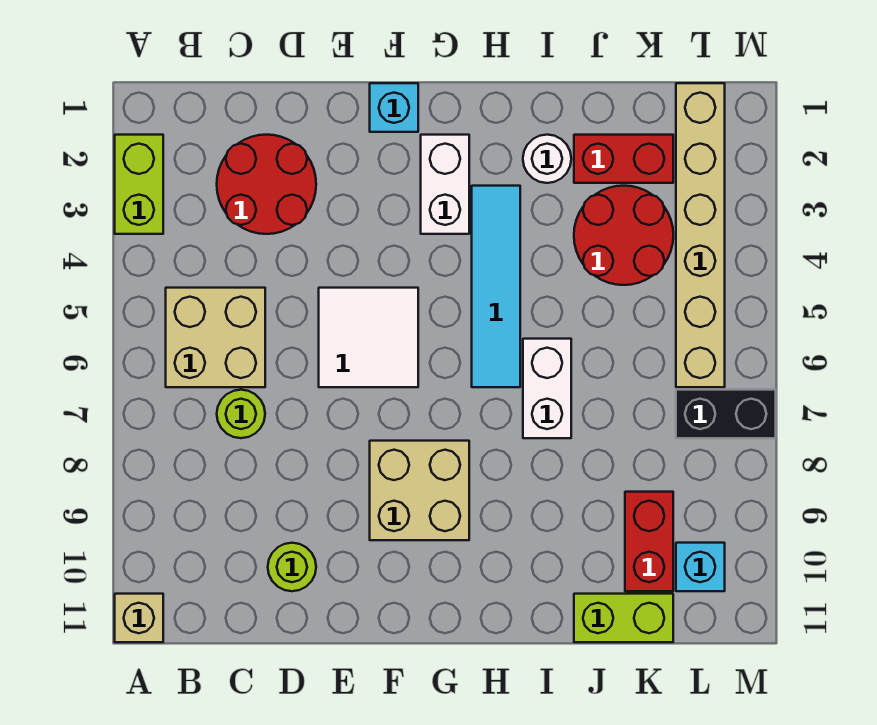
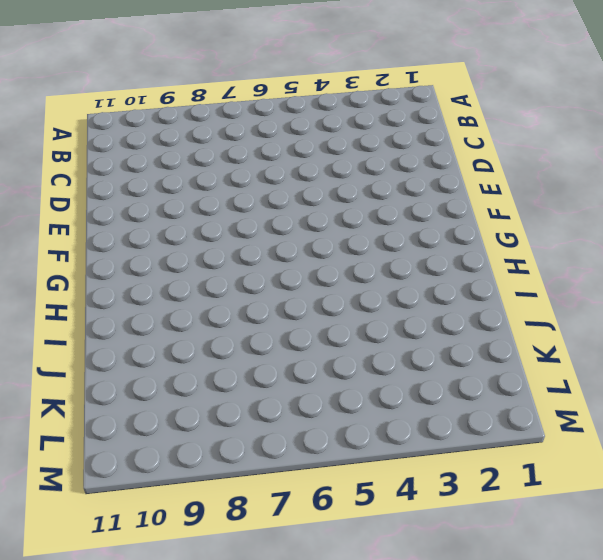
none -> lime brick A2:A3 level 1
none -> tan brick A11 level 1
none -> tan brick B5:C6 level 1

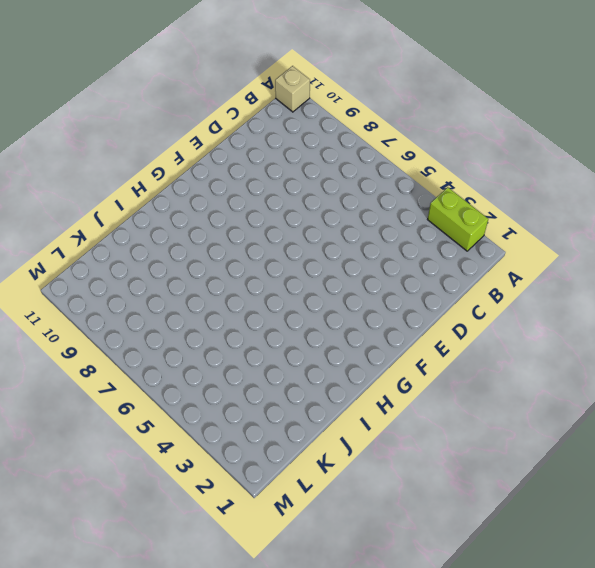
none -> tan brick B5:C6 level 1
none -> red round brick C2:D3 level 1
none -> lime round brick C7 level 1

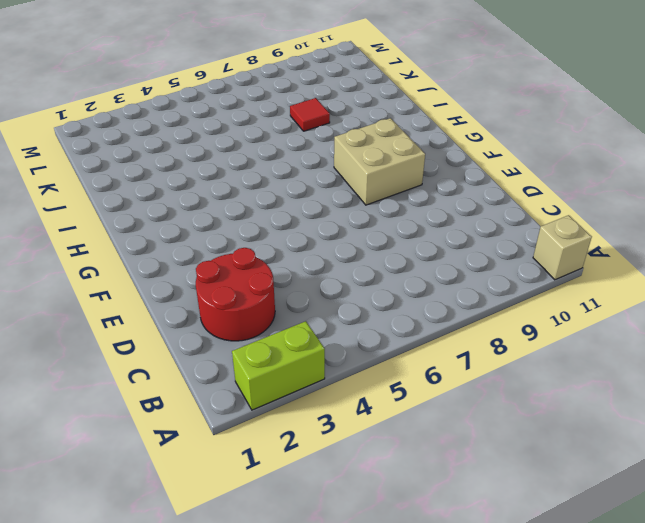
red tile J8 level 1 -> none
none -> tan brick B5:C6 level 1
none -> lime round brick C7 level 1
none -> lime round brick D10 level 1

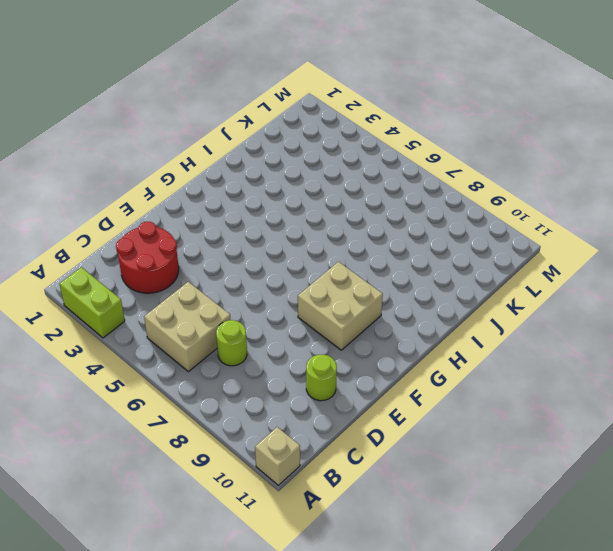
none -> white tile E5:F6 level 1
none -> cyan brick F1 level 1
none -> white brick G2:G3 level 1

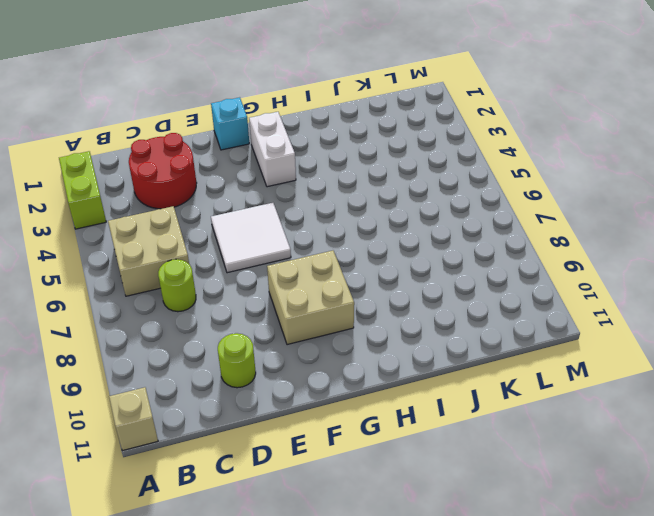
none -> cyan tile H3:H6 level 1
none -> white round brick I2 level 1
none -> white brick I6:I7 level 1

